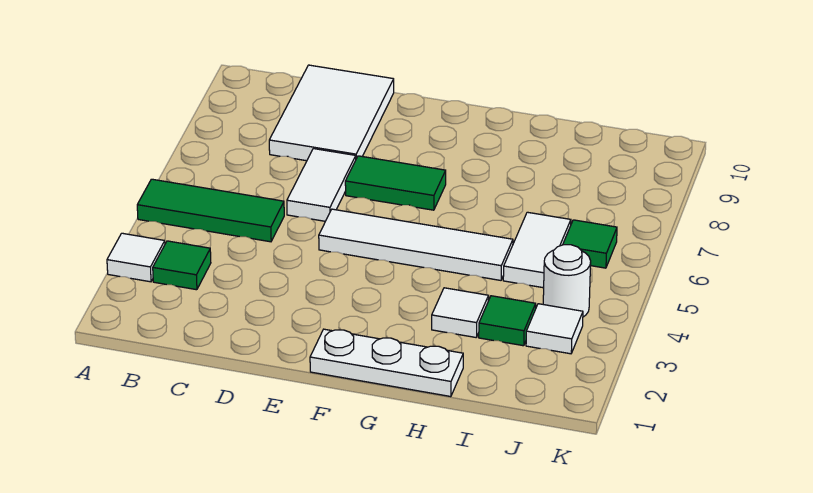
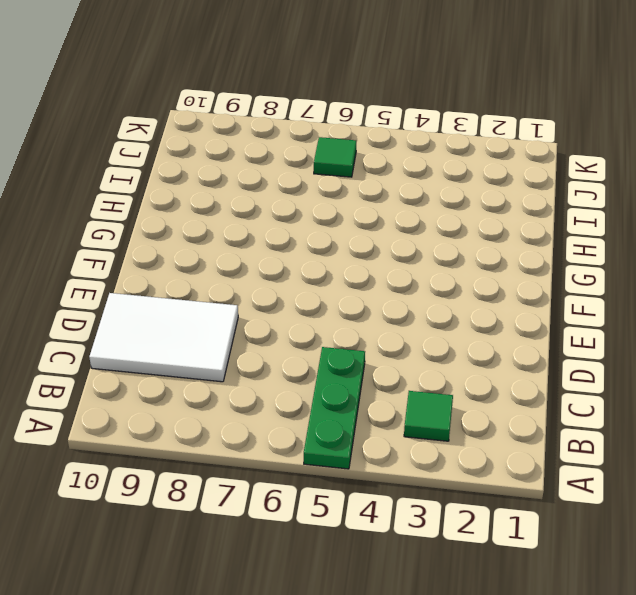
green plate A5:C5 level 1 -> green tile A5:C5 level 1
none -> white tile A3 level 1
none -> white tile D6:D7 level 1
none -> white tile E5:H5 level 1

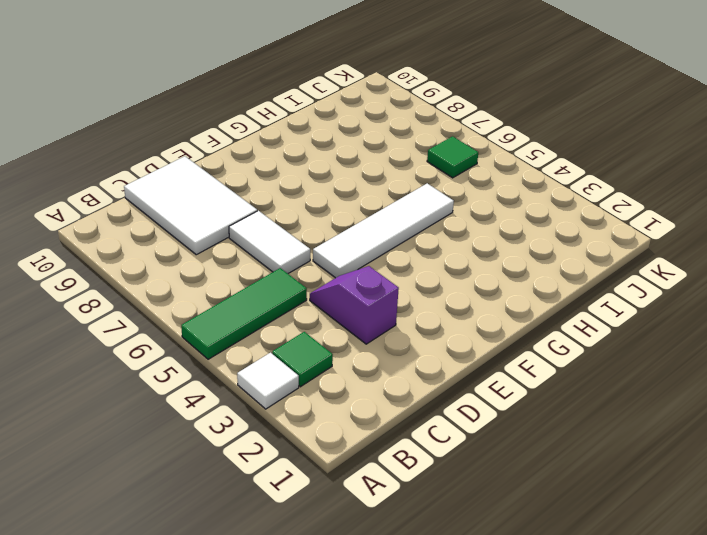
purple slope D3:D4 level 1 top 3 -> none
none -> green tile E7:F7 level 1
none -> white plate F1:H1 level 1
none -> white tile H3 level 1

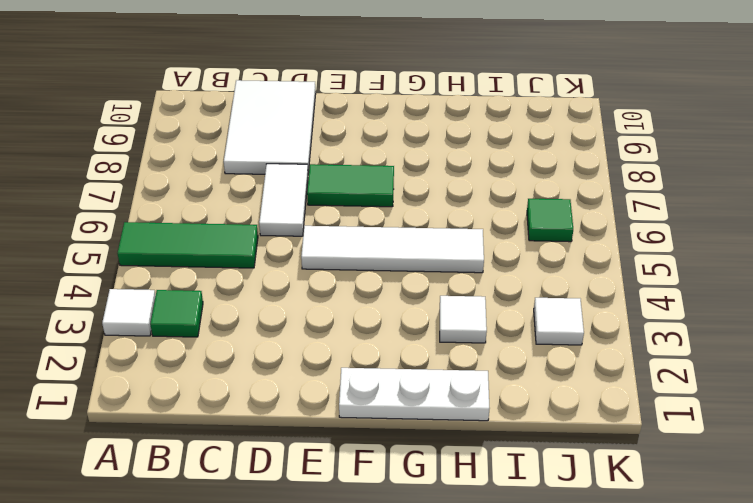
none -> green tile I3 level 1
none -> white tile I5:I6 level 1
none -> white round brick J4 level 1

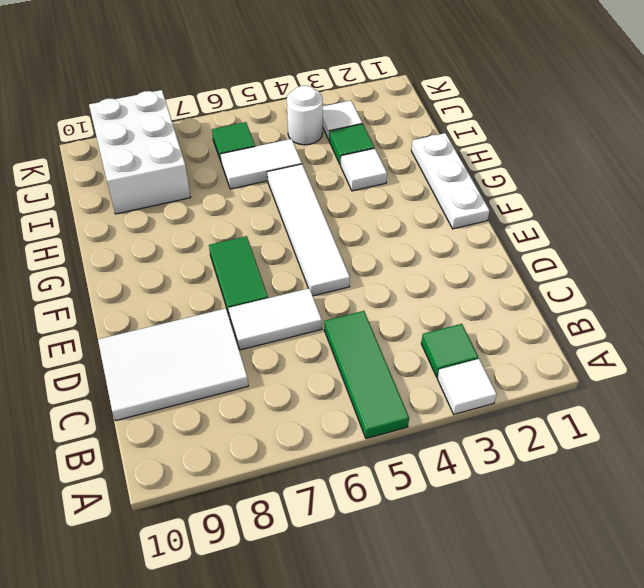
white brick I8:K9 level 1 -> none

